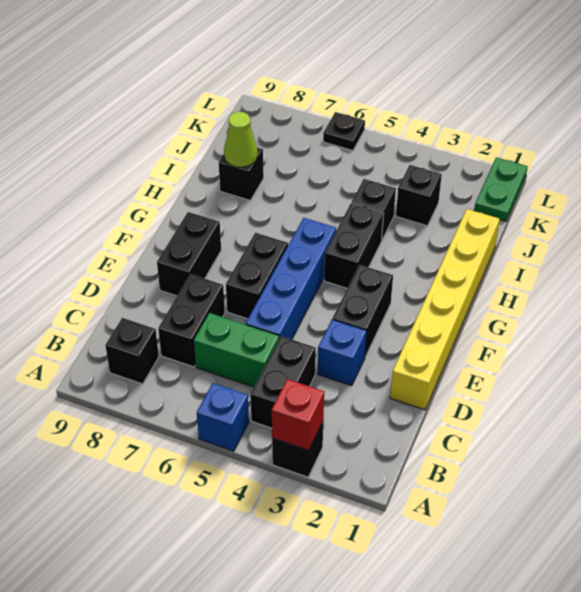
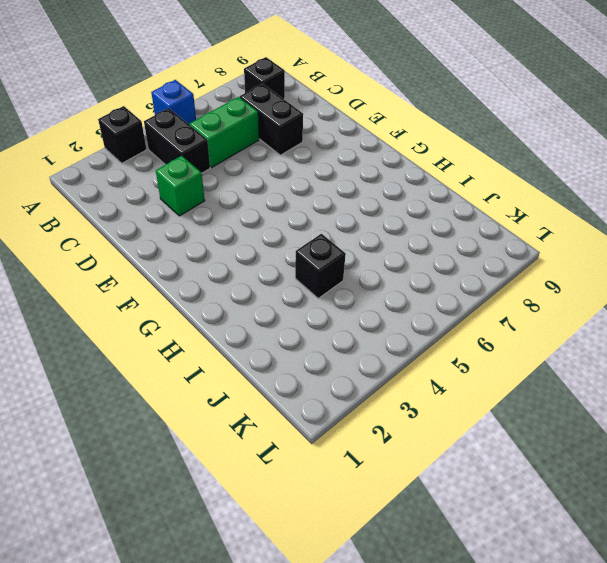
green brick D3 level 1 -> blue brick D3 level 1
none -> yellow brick D1:I1 level 1
none -> blue brick D5:G5 level 1
none -> black brick E3:F3 level 1

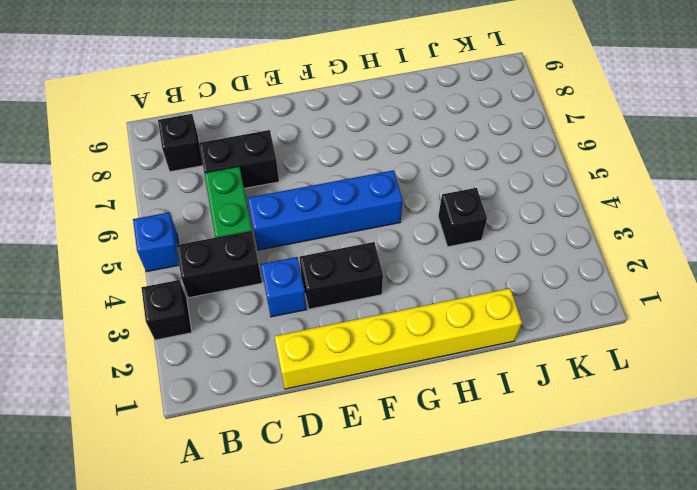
none -> black brick E6:F6 level 1
none -> black brick E8:F8 level 1
none -> black brick G4:H4 level 1

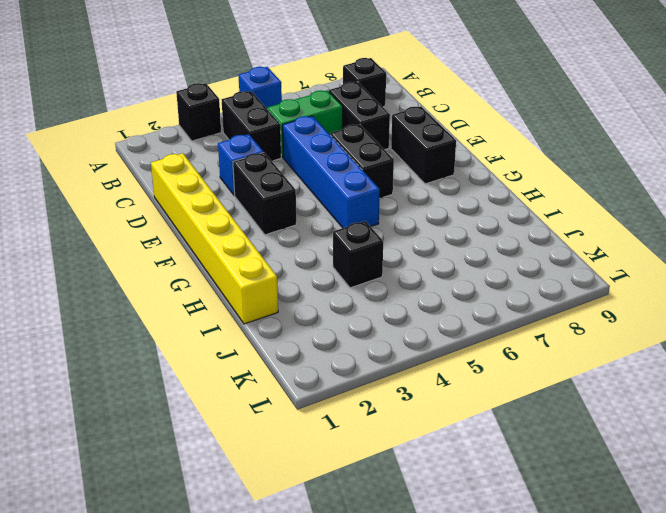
none -> black brick G4:H4 level 1
none -> black brick I8 level 1
none -> black brick J3 level 1

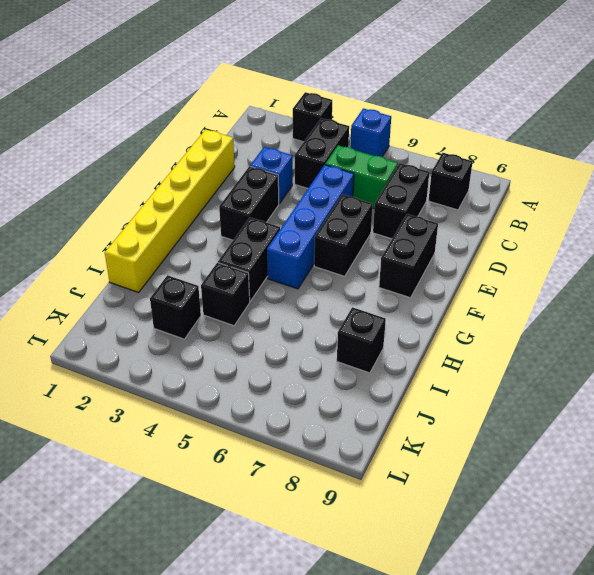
none -> green plate K1:L1 level 1
none -> black plate L6 level 1
none -> red brick A3 level 2

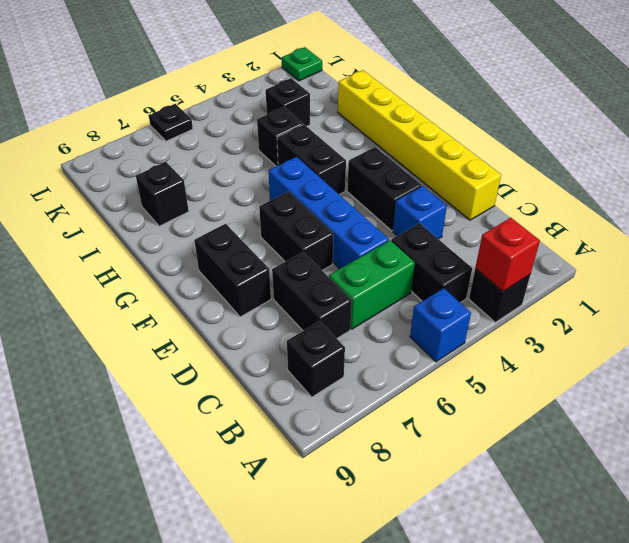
green plate L1 level 1 -> green plate K1:L1 level 1
none -> lime cone I8 level 2

